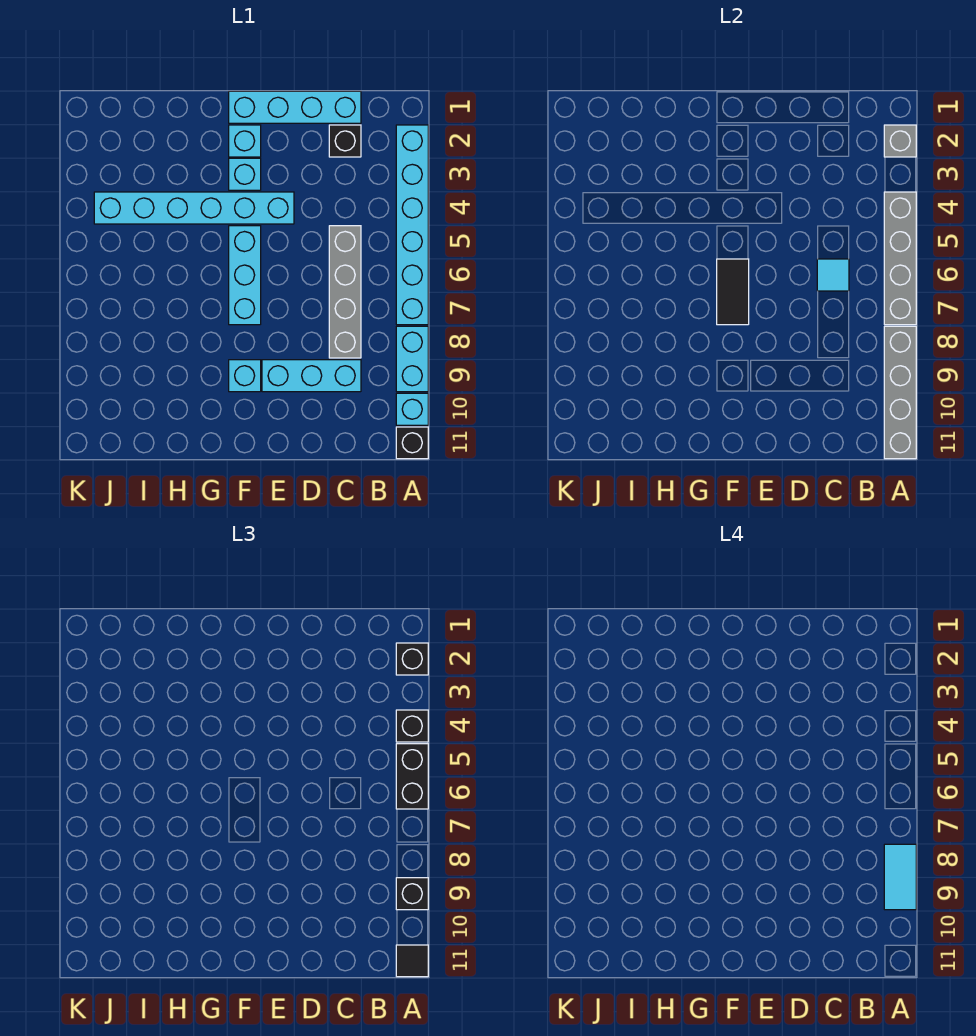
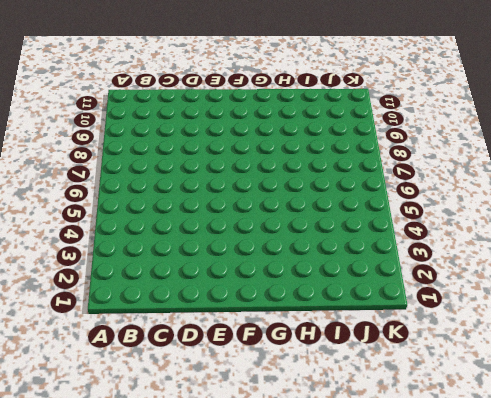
none -> cyan brick A2:A7 level 1
none -> cyan brick A8:A9 level 1
none -> cyan brick A10 level 1

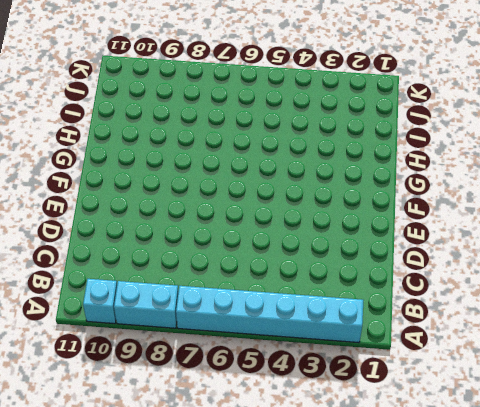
none -> black brick A11 level 1
none -> cyan brick C1:F1 level 1
none -> black brick C2 level 1

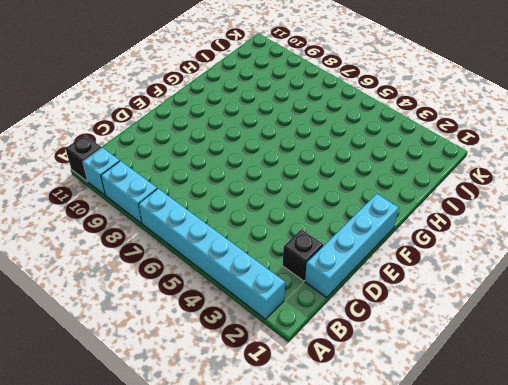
none -> grey brick C5:C8 level 1
none -> cyan brick C9:E9 level 1
none -> cyan brick E4:J4 level 1

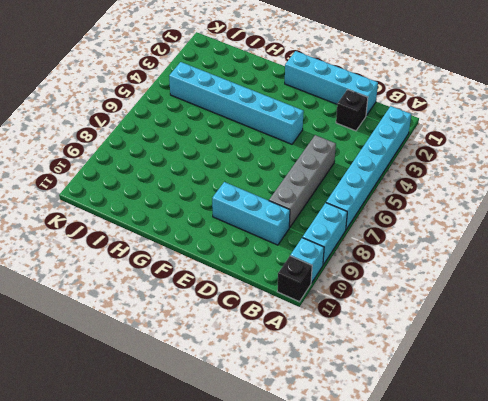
none -> cyan brick F2 level 1
none -> cyan brick F3 level 1
none -> cyan brick F5:F7 level 1

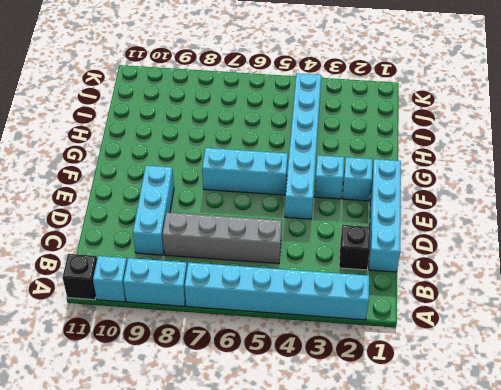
none -> cyan brick F9 level 1
none -> grey brick A2 level 2
none -> grey brick A4:A7 level 2

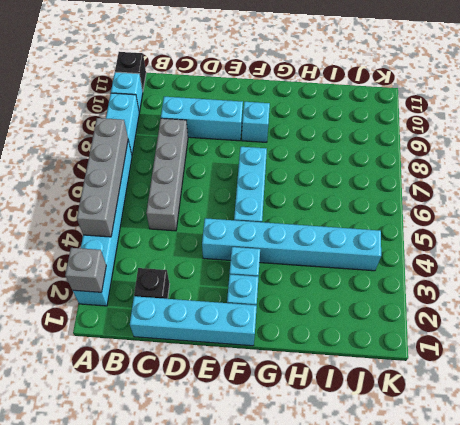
none -> grey brick A8:A11 level 2
none -> cyan tile C6 level 2
none -> black tile F6:F7 level 2

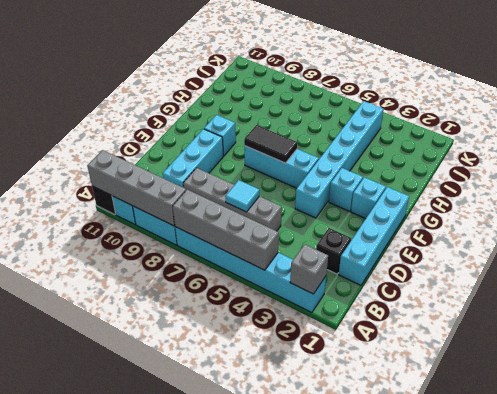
none -> black brick A2 level 3
none -> black brick A4 level 3
none -> black brick A5:A6 level 3

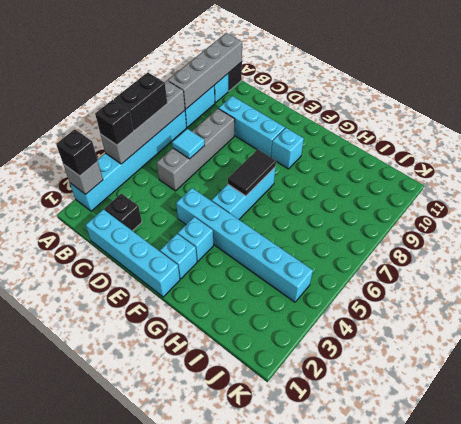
none -> black brick A9 level 3
none -> black tile A11 level 3
none -> cyan tile A8:A9 level 4

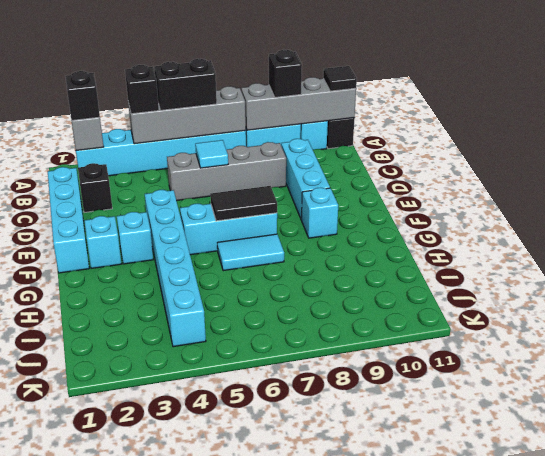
cyan tile G6:G7 level 1 -> cyan tile A8:A9 level 4

